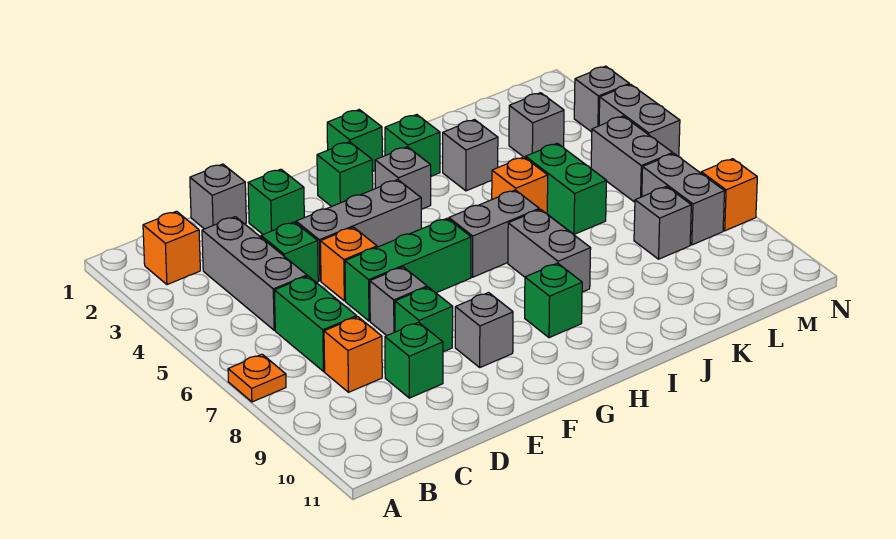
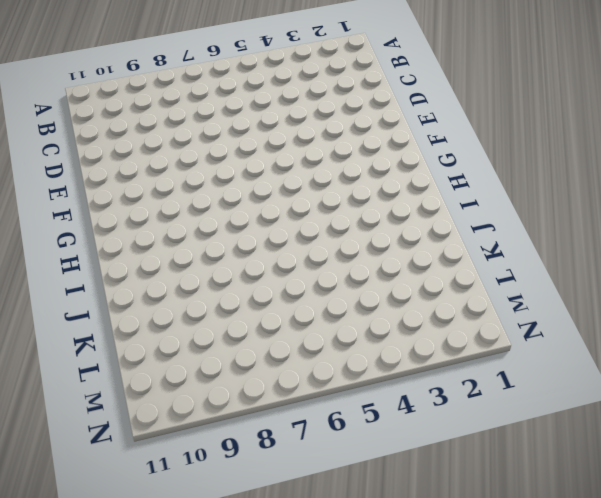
none -> orange plate A7 level 1
none -> orange brick B2 level 1
none -> grey brick C3:C5 level 1
none -> green brick C6:C7 level 1

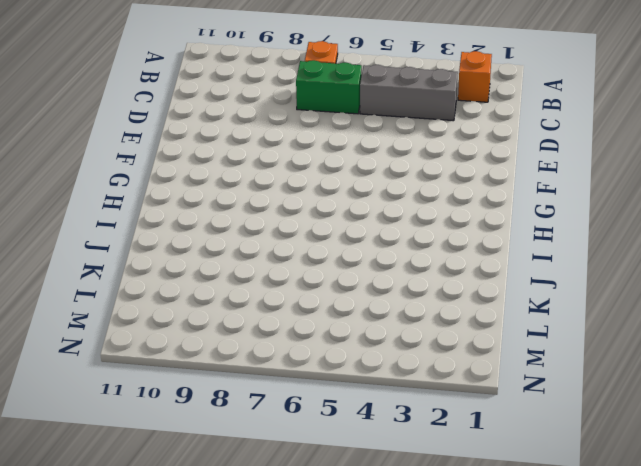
none -> orange brick C8 level 1
none -> grey brick D1 level 1
none -> green brick D4 level 1
none -> green brick D9 level 1

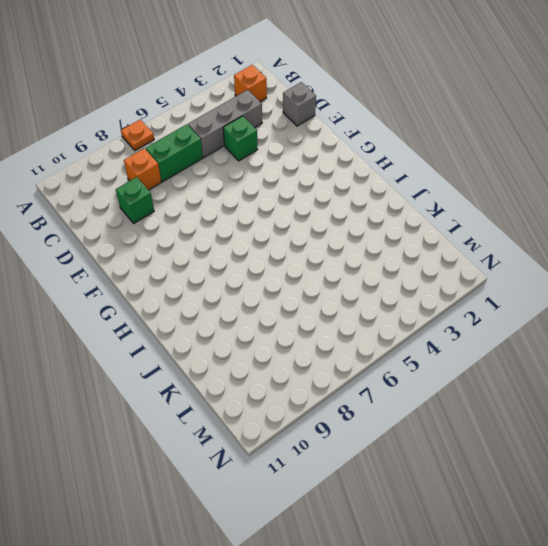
none -> green brick E2 level 1
none -> grey brick E4:G4 level 1
none -> orange brick E5 level 1
none -> green brick E6:G6 level 1

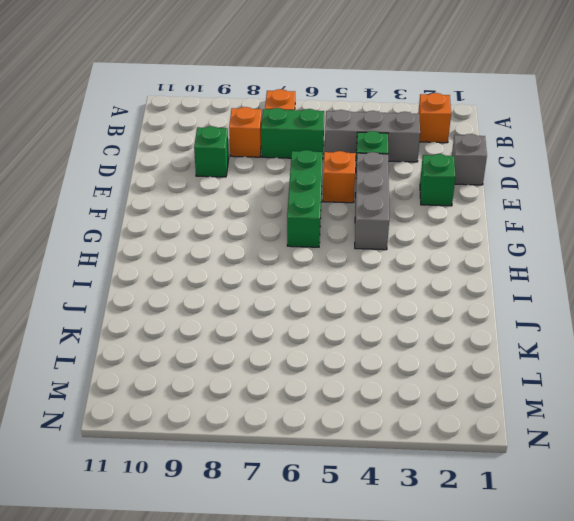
none -> grey brick E7 level 1
none -> green brick E8 level 1
none -> grey brick F9 level 1
none -> green brick G2 level 1

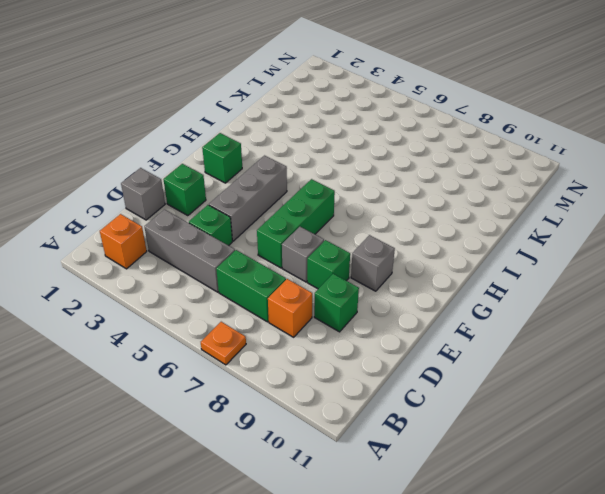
none -> orange brick E5 level 1
none -> green brick H1 level 1
none -> grey brick H3 level 1
none -> grey brick H6:I6 level 1

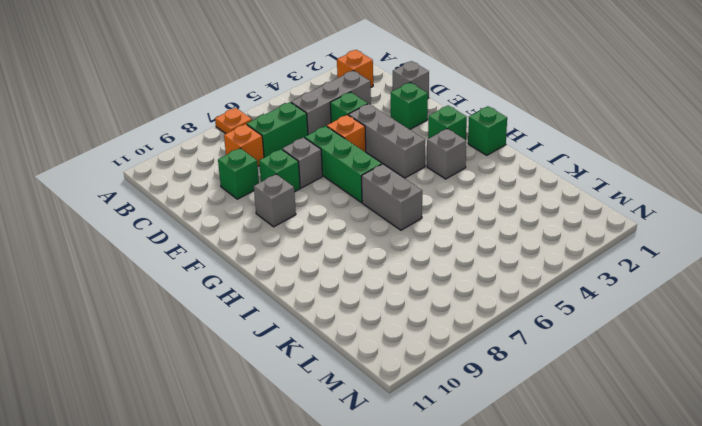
none -> green brick H9 level 1
none -> green brick I2 level 1
none -> grey brick I7:I8 level 1
none -> grey brick J3 level 1

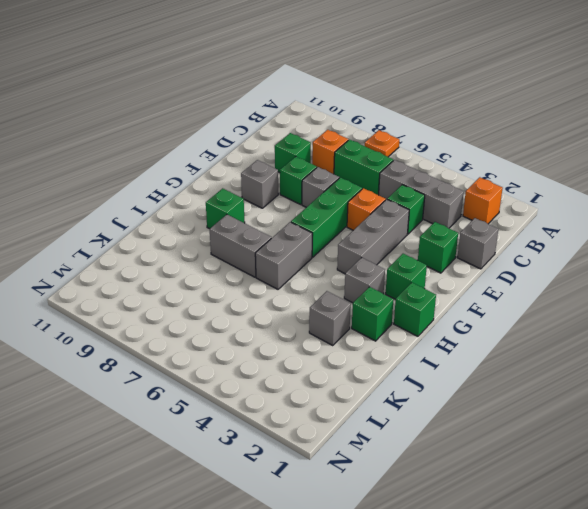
none -> orange brick J5 level 1
none -> green brick K5:K6 level 1
none -> grey brick L3 level 1
none -> grey brick L8 level 1

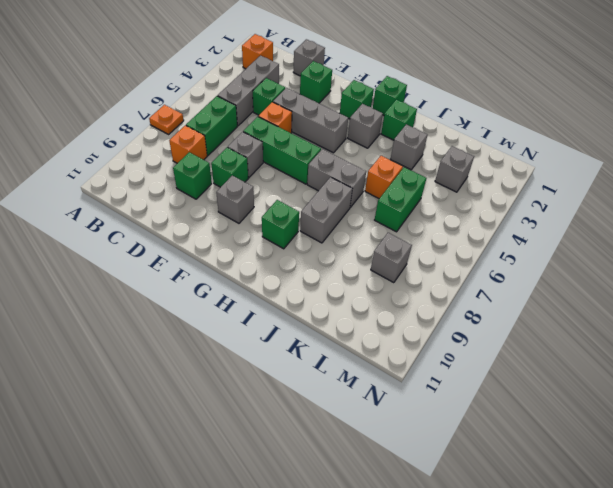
none -> grey brick M5:M6 level 1
none -> grey brick M7:M8 level 1
none -> grey brick N3 level 1
none -> grey brick N4:N5 level 1

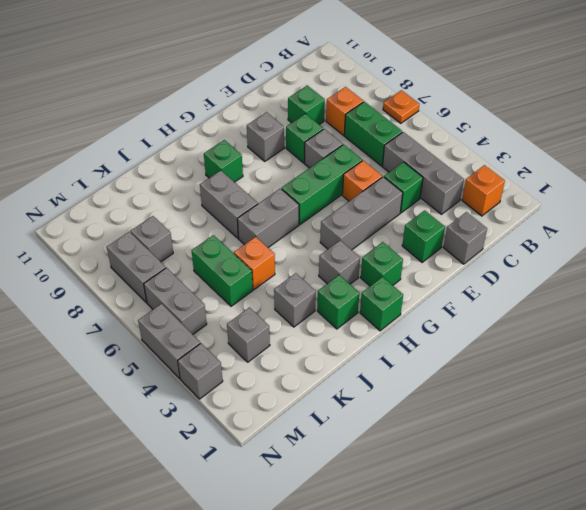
none -> orange brick N8 level 1

